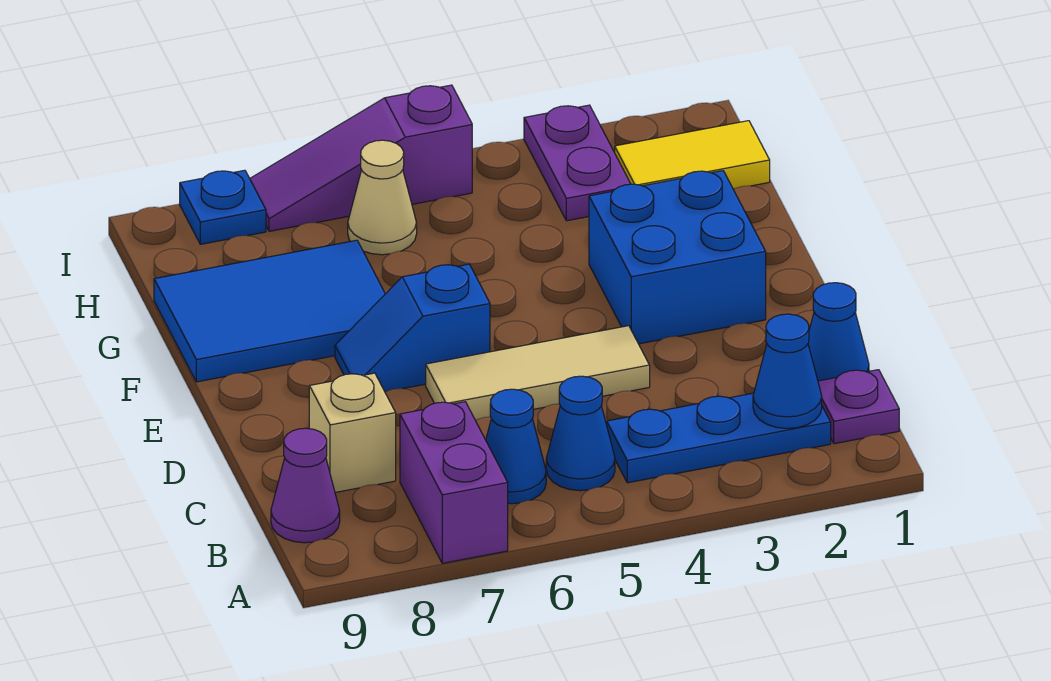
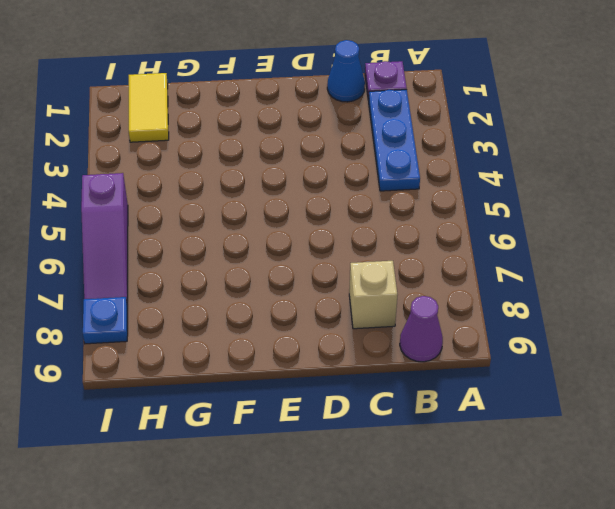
none -> purple brick A7:B7 level 1
none -> blue cone B5 level 1
none -> blue cone B6 level 1

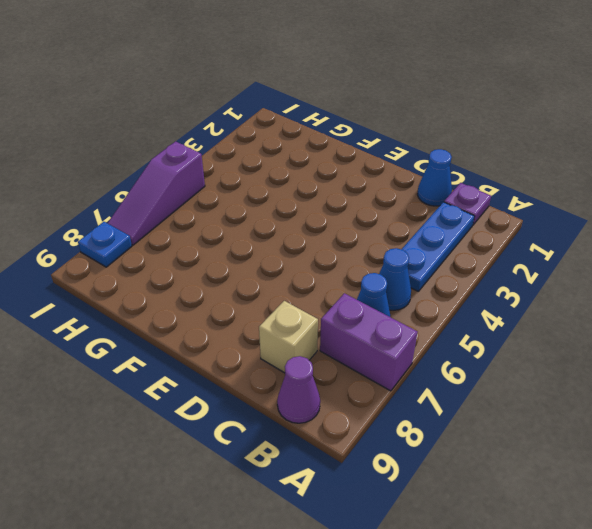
none -> tan tile D4:D6 level 1
none -> blue brick E2:F3 level 1
none -> blue slope E6:E7 level 1 top 6

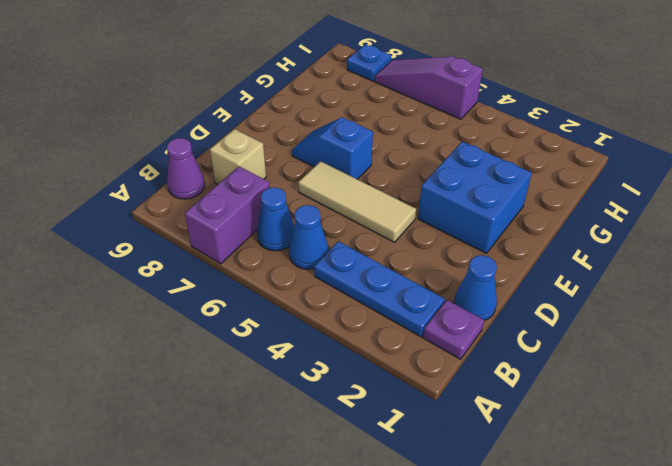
none -> blue tile F7:G9 level 1
none -> yellow tile H1:H2 level 1
none -> purple plate H3:I3 level 1

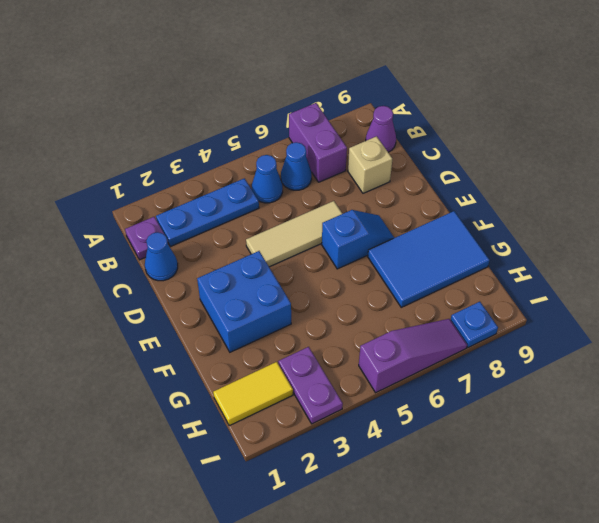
none -> tan cone H6 level 1
none -> blue cone B2 level 2

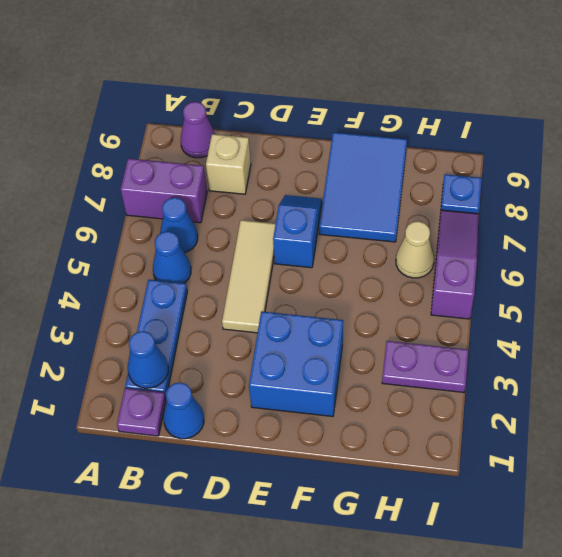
none -> yellow tile H1:H2 level 1

